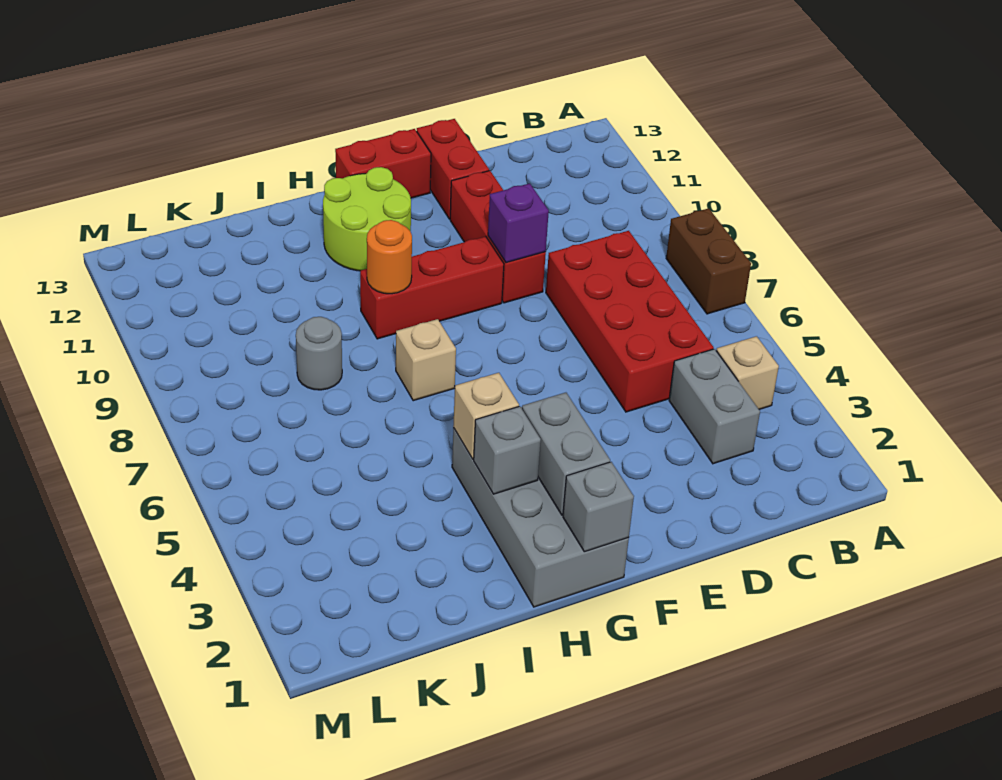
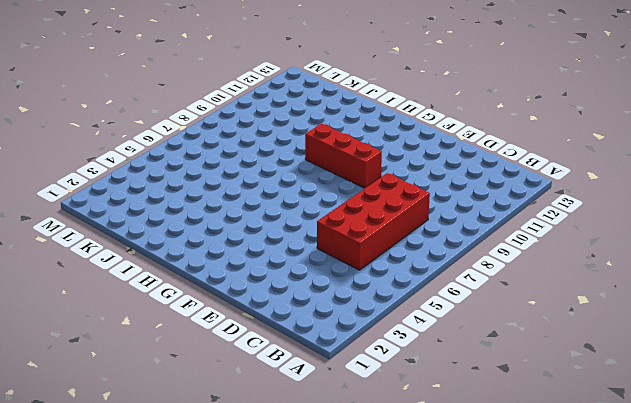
none -> brown brick A7:A8 level 1
none -> tan brick B4 level 1
none -> grey brick C3:C4 level 1

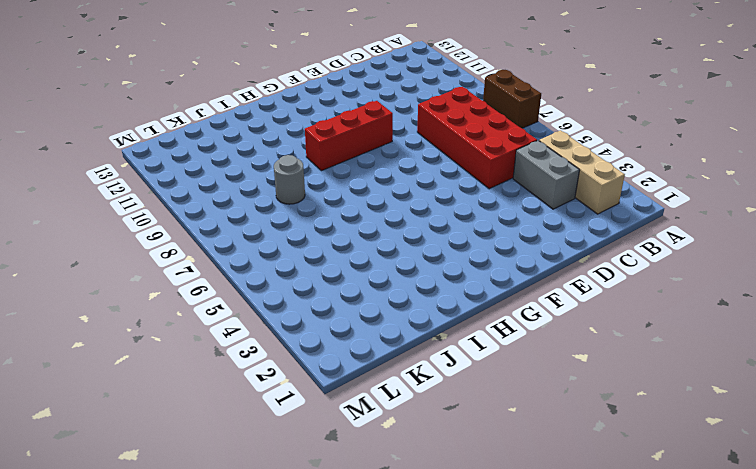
tan brick B2:B4 level 1 -> tan brick B4 level 1
none -> red brick E9:E11 level 1
none -> red brick E12:E13 level 1
none -> red brick F13:G13 level 1

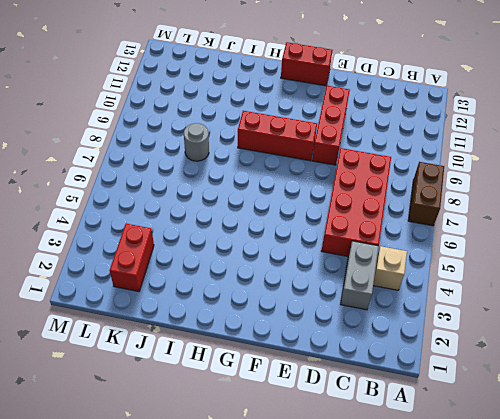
red brick K2:K3 level 1 -> red brick E12:E13 level 1
none -> grey brick G1:H4 level 1
none -> lime round brick G11:H12 level 1
none -> tan brick H7 level 1

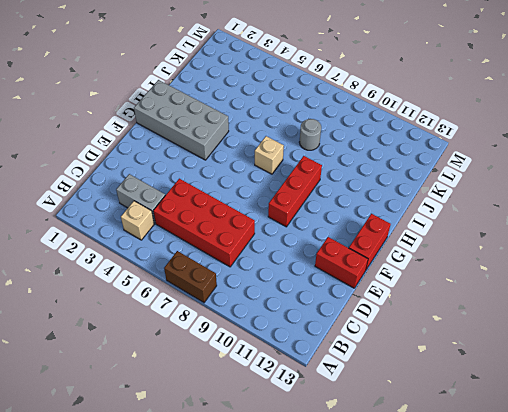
none -> red brick E9:E11 level 1
none -> lime round brick G11:H12 level 1
none -> purple brick E9 level 2

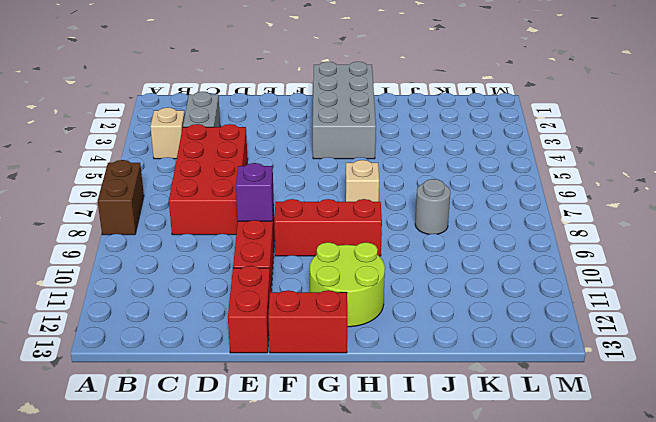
none -> grey brick G1 level 2
none -> grey brick G2:G3 level 2
none -> grey brick H3 level 2

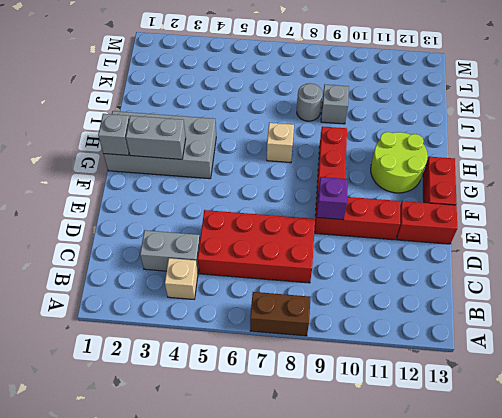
grey brick J9 level 1 -> grey brick H3 level 2
none -> tan brick H4 level 2
none -> orange round brick H9 level 2

